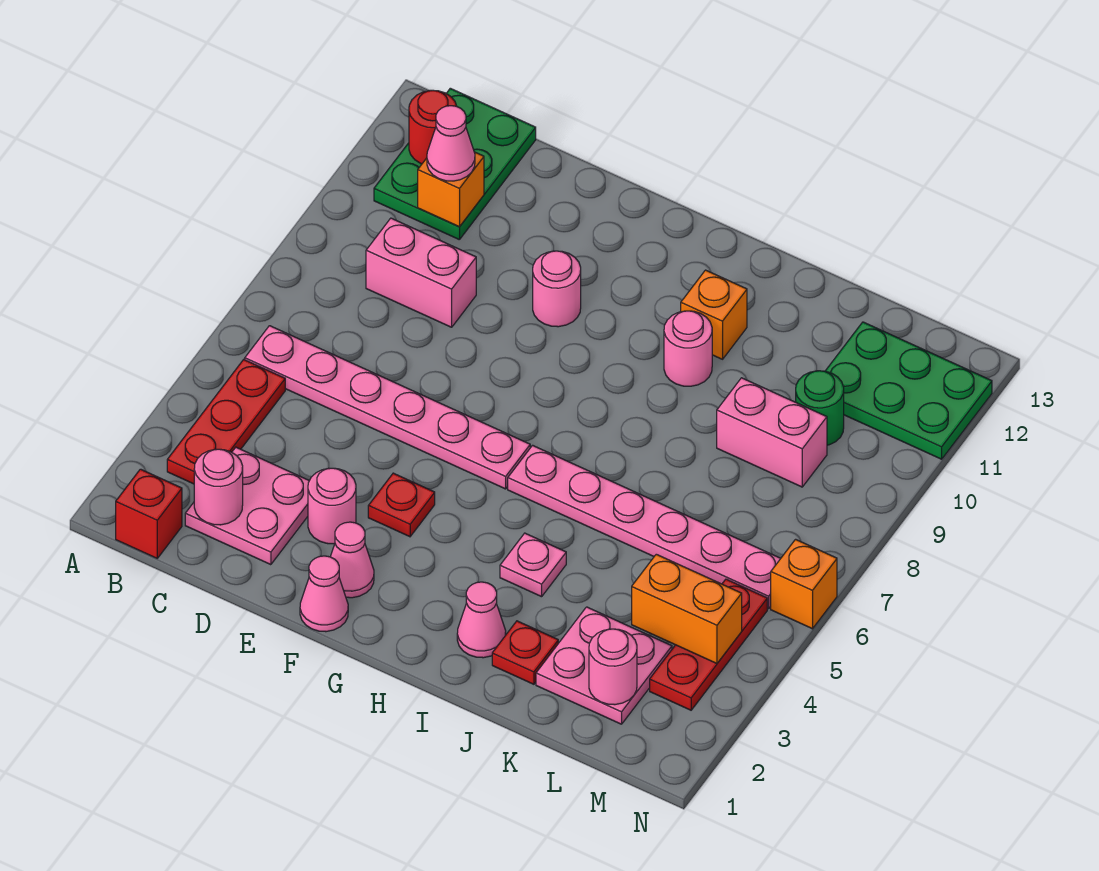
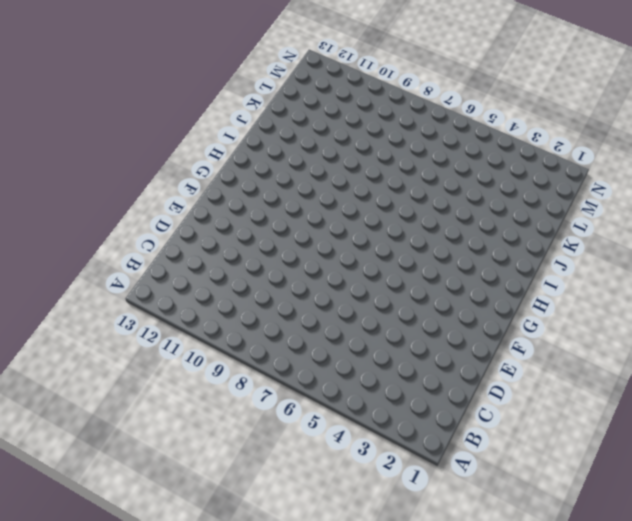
none -> red brick B1 level 1
none -> red plate B3:B5 level 1
none -> pink plate B6:G6 level 1

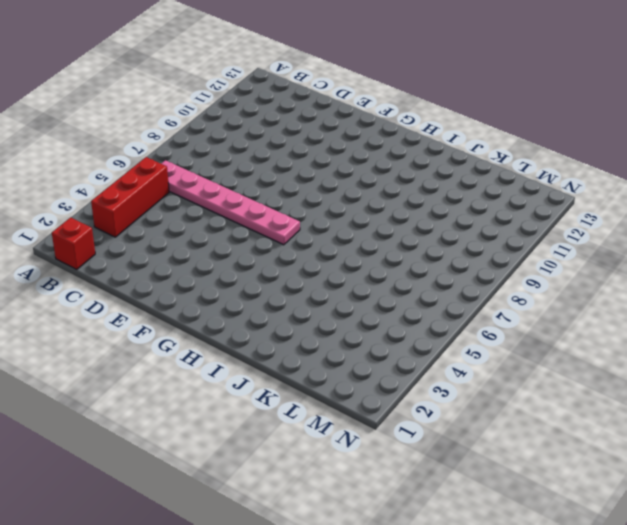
red brick B3:B5 level 1 -> red plate B3:B5 level 1
none -> green plate B11:C13 level 1
none -> pink plate C2:D3 level 1
none -> pink brick C9:D9 level 1

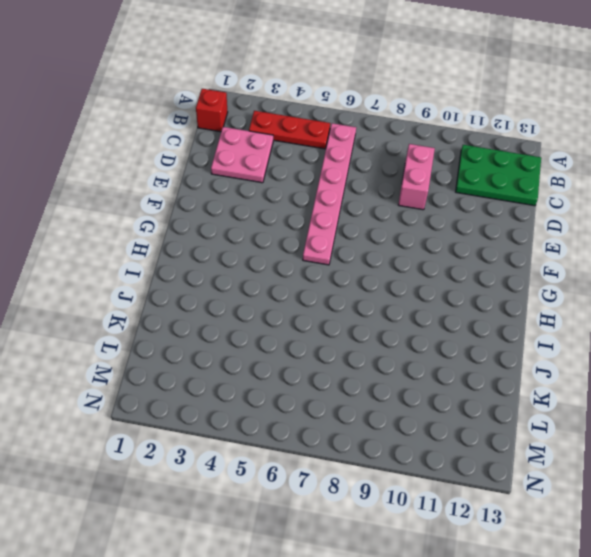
none -> pink round brick E3 level 1
none -> pink cone F1 level 1
none -> pink cone F2 level 1

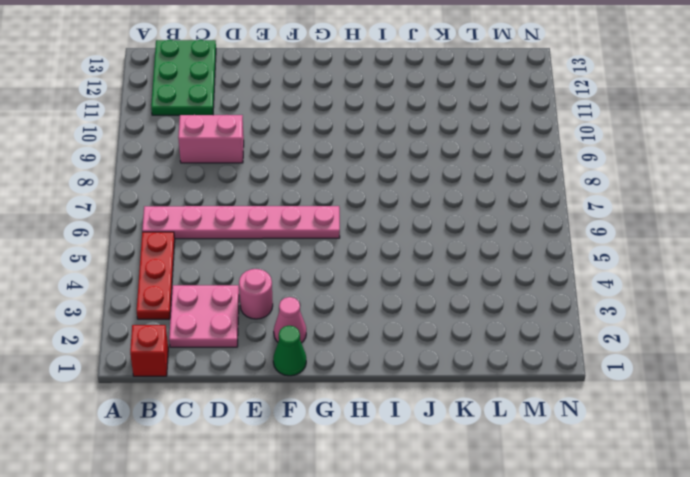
green cone F1 level 1 -> pink cone F1 level 1
none -> red plate F4 level 1
none -> pink round brick F10 level 1
none -> pink plate H6:M6 level 1

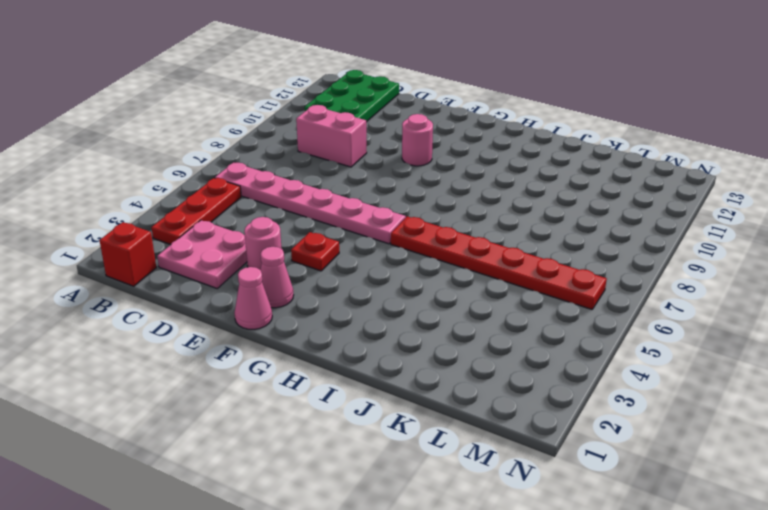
red plate H6:M6 level 1 -> pink plate H6:M6 level 1
none -> pink cone I2 level 1
none -> pink plate I4 level 1
none -> pink round brick I10 level 1

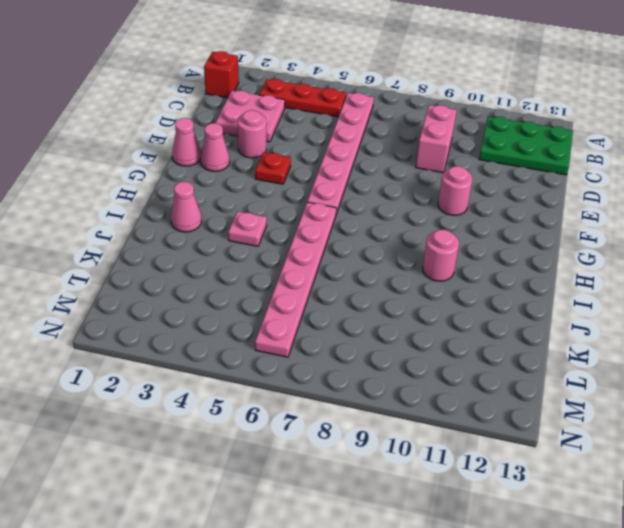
none -> orange brick I11 level 1
none -> red plate J2 level 1
none -> pink plate K2:L3 level 1

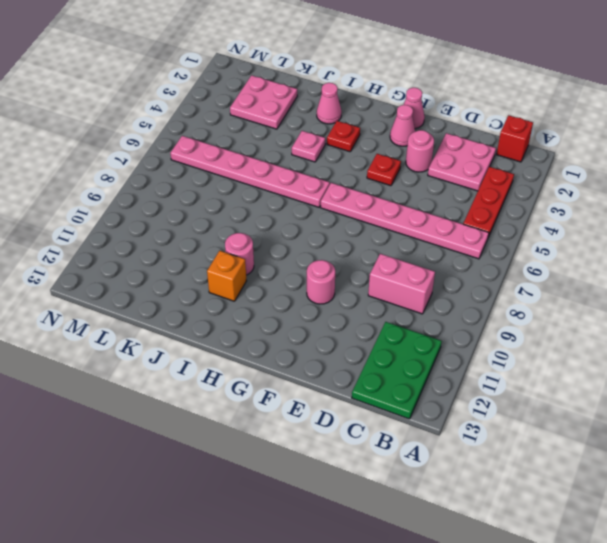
red plate H3 level 1 -> red plate J2 level 1
none -> pink brick K9:L9 level 1
none -> green round brick L10 level 1
none -> green plate L11:N12 level 1

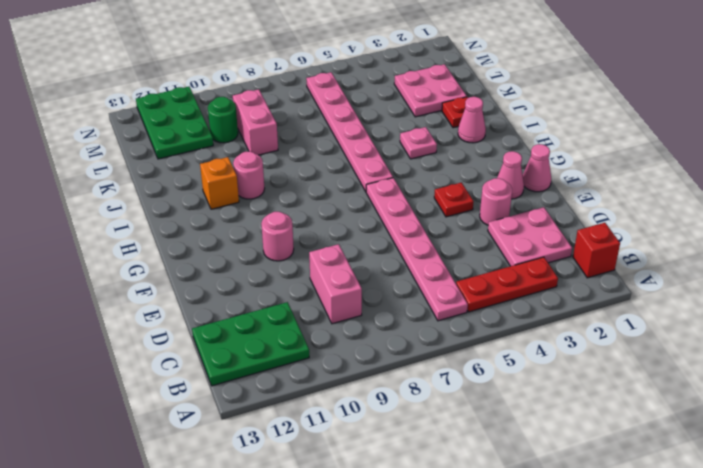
none -> red plate M3:M5 level 1
none -> orange brick N6 level 1
none -> red round brick B12 level 2

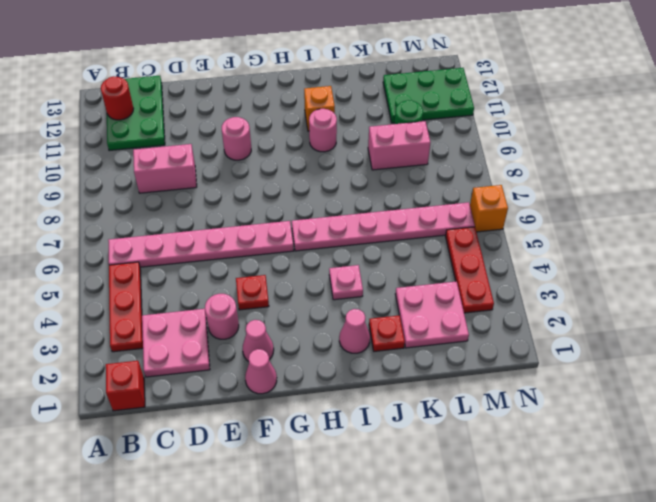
none -> pink round brick C2 level 2
none -> orange brick C11 level 2
none -> pink round brick L2 level 2

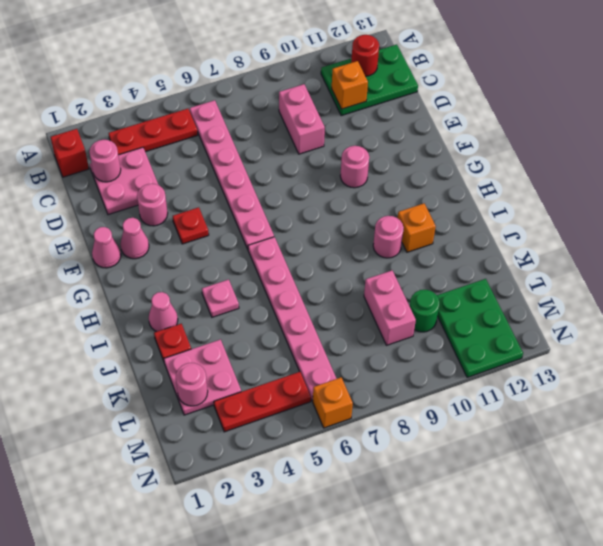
none -> orange brick L4:M4 level 2
none -> pink cone C11 level 3

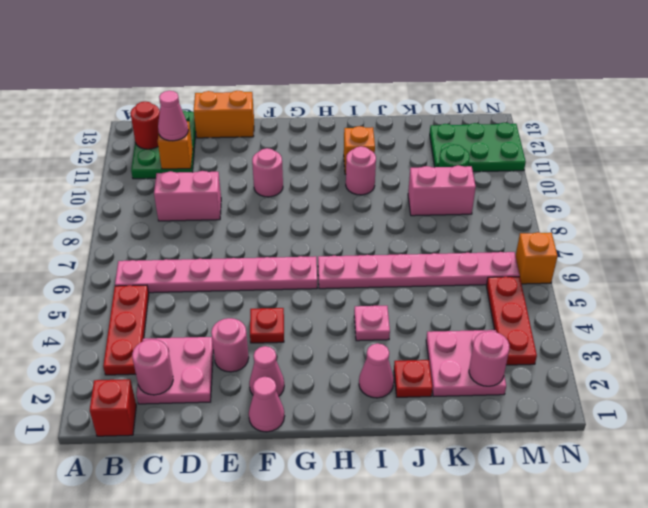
orange brick D13:E13 level 1 -> orange brick L4:M4 level 2

